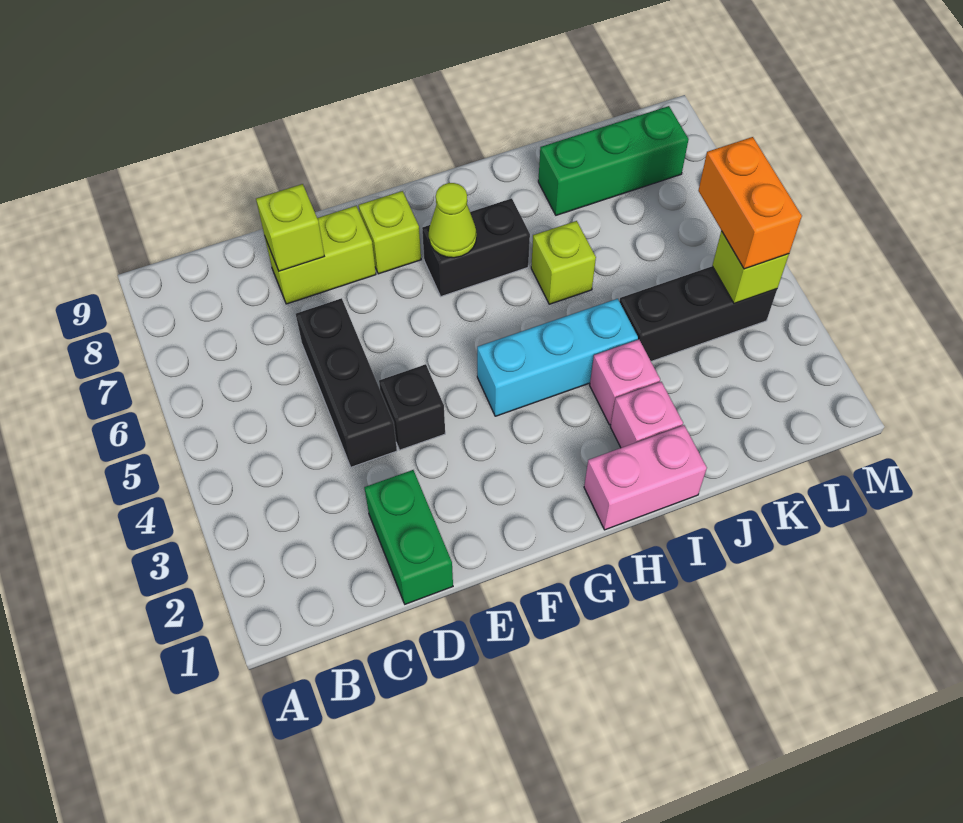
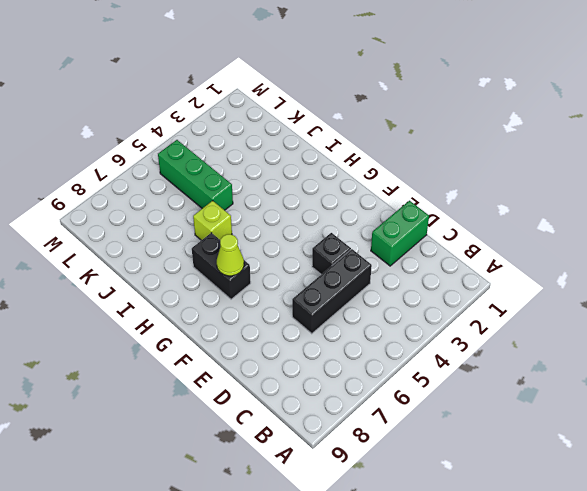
green brick J5:L5 level 1 -> green brick J8:L8 level 1
none -> lime brick D8:E8 level 1
none -> lime brick F8 level 1
none -> cyan brick G4:I4 level 1

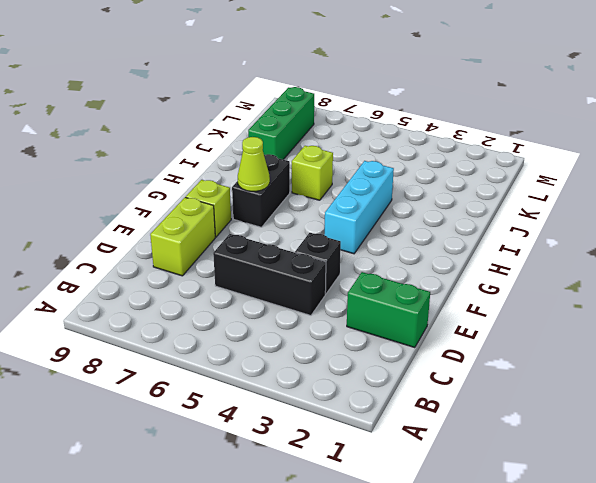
none -> pink brick H1:I1 level 1
none -> pink brick I2 level 1
none -> pink brick I3 level 1

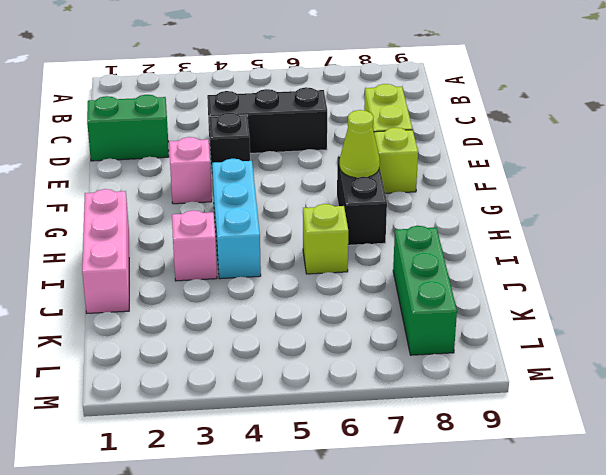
pink brick F3 level 1 -> pink brick I2 level 1
pink brick H1:J1 level 1 -> pink brick H1:I1 level 1
none -> black brick J4:L4 level 1
none -> lime brick D8 level 2
none -> lime brick L4 level 2

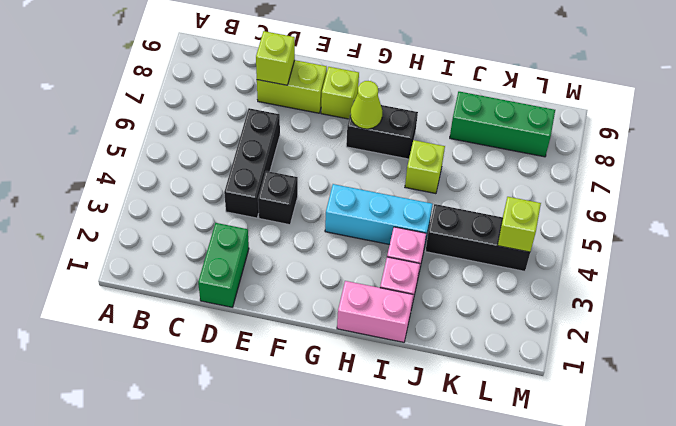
none -> orange brick L4:L5 level 3

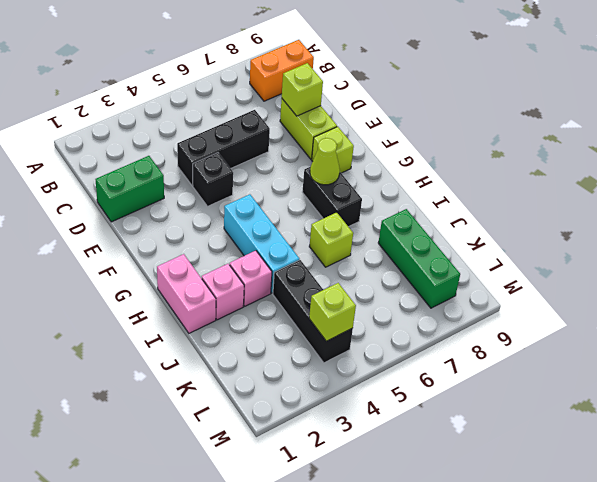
orange brick B8:B9 level 1 -> orange brick L4:L5 level 3

